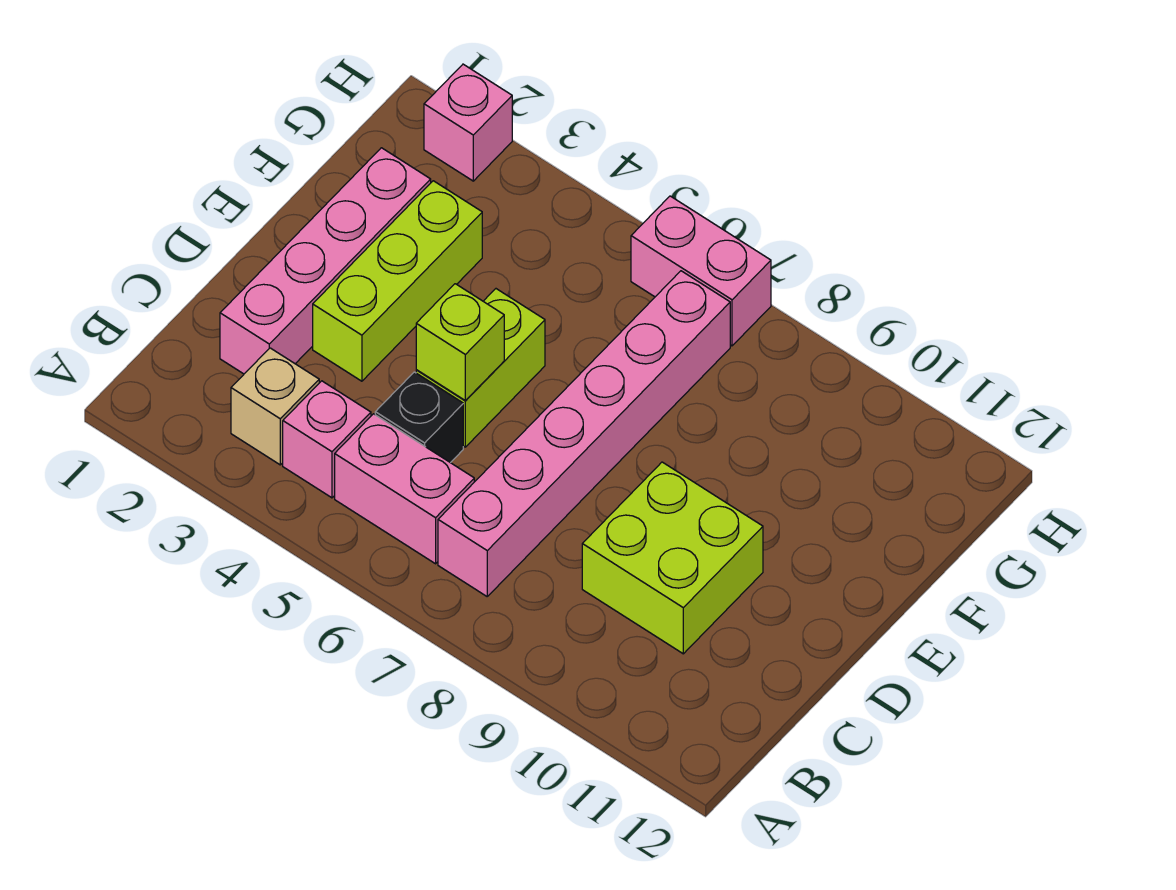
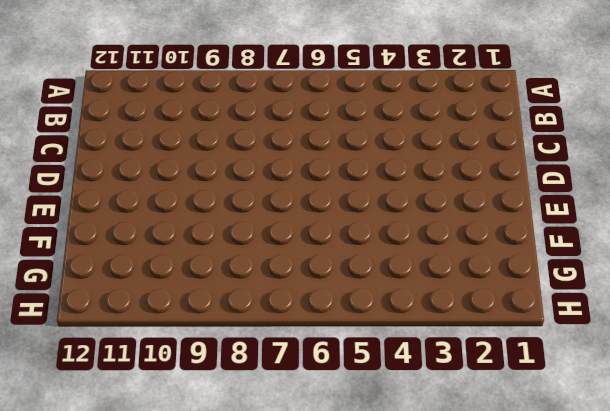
none -> tan brick B3 level 1
none -> pink brick B4 level 1
none -> pink brick B5:B6 level 1

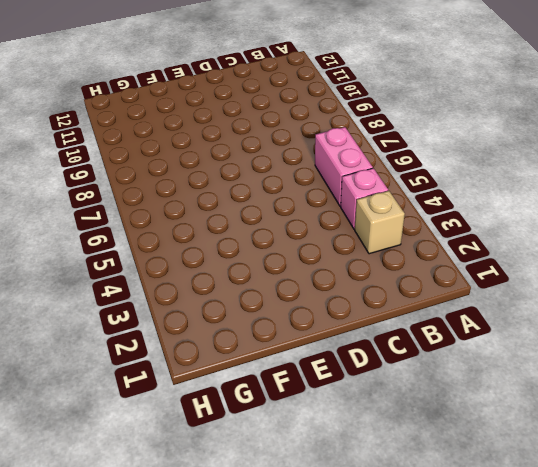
none -> pink brick B7:G7 level 1
none -> pink brick C2:F2 level 1
none -> black brick C5 level 1

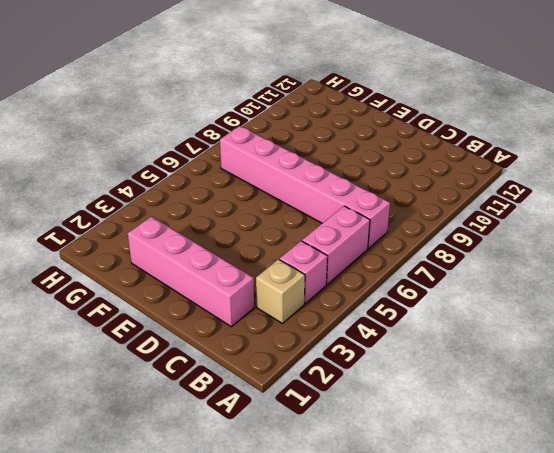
none -> black brick C5 level 1
none -> lime brick C9:D10 level 1
none -> lime brick D3:F3 level 1

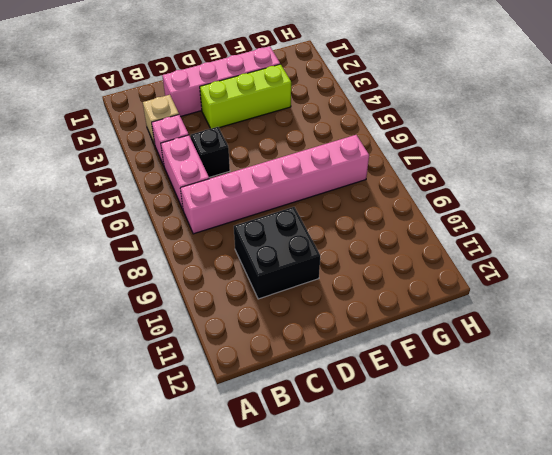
black brick C9:D10 level 1 -> lime brick C9:D10 level 1
none -> lime brick D5:E5 level 1
none -> pink brick H2 level 1
none -> pink brick H6:H7 level 1

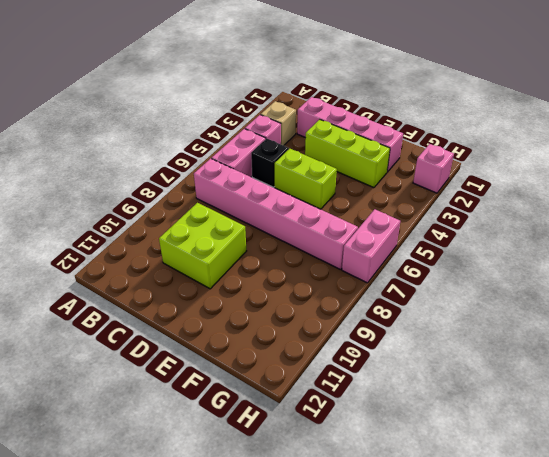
none -> lime brick D5 level 2

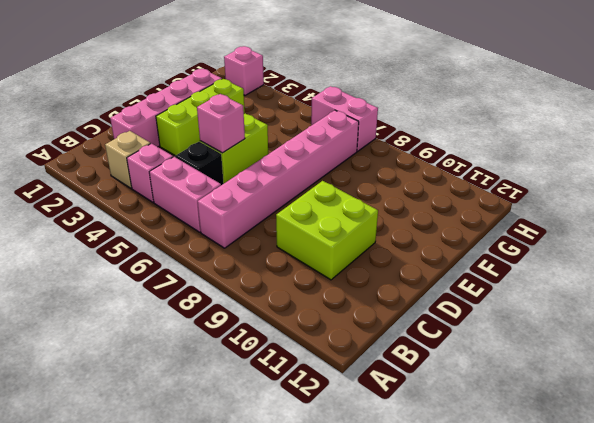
pink brick D5 level 2 -> lime brick D5 level 2

